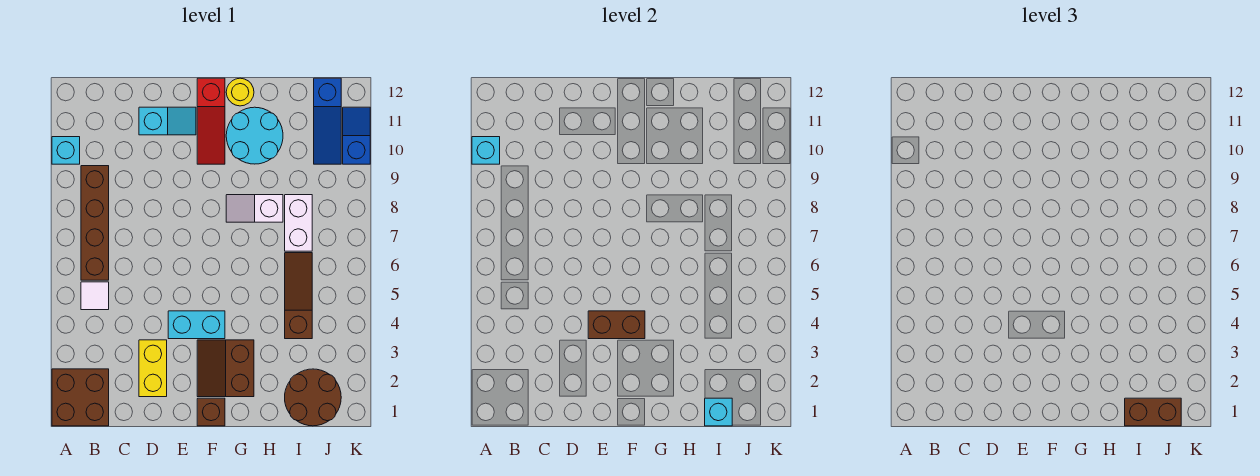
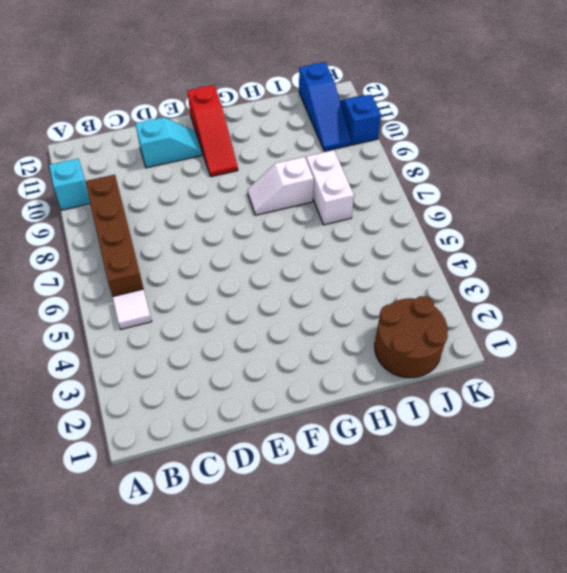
none -> brown brick A1:B2 level 1
none -> yellow brick D2:D3 level 1
none -> cyan brick E4:F4 level 1

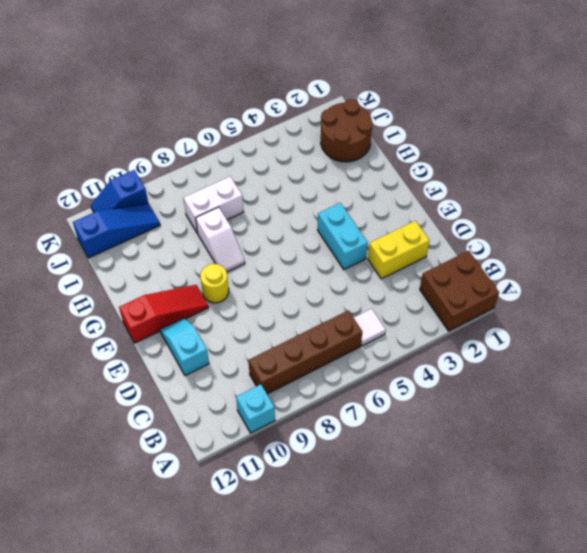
yellow round brick F9 level 1 -> yellow round brick G12 level 1
none -> brown brick F1 level 1
none -> brown slope F2:G3 level 1 top G
none -> cyan round brick G10:H11 level 1

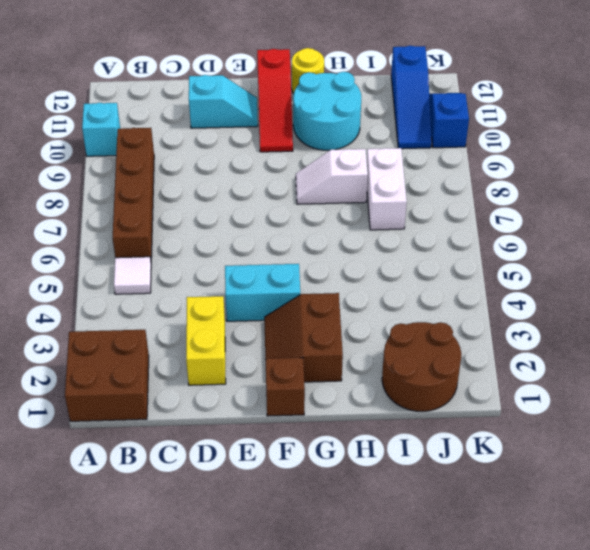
none -> brown slope I4:I6 level 1 top 4
none -> cyan brick A10 level 2
none -> brown brick E4:F4 level 2

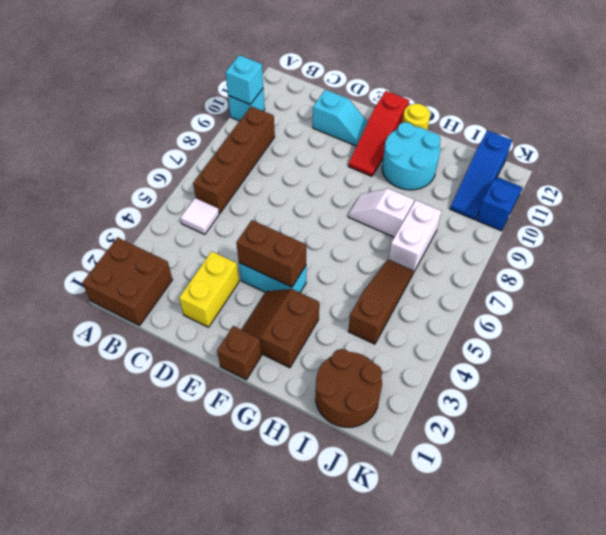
none -> cyan brick I1 level 2
none -> brown brick I1:J1 level 3

